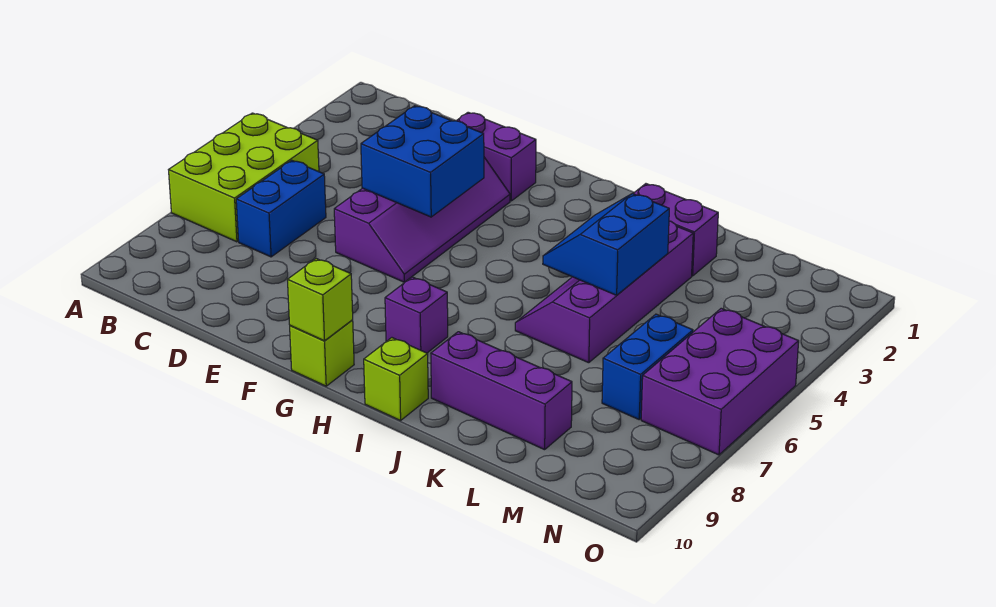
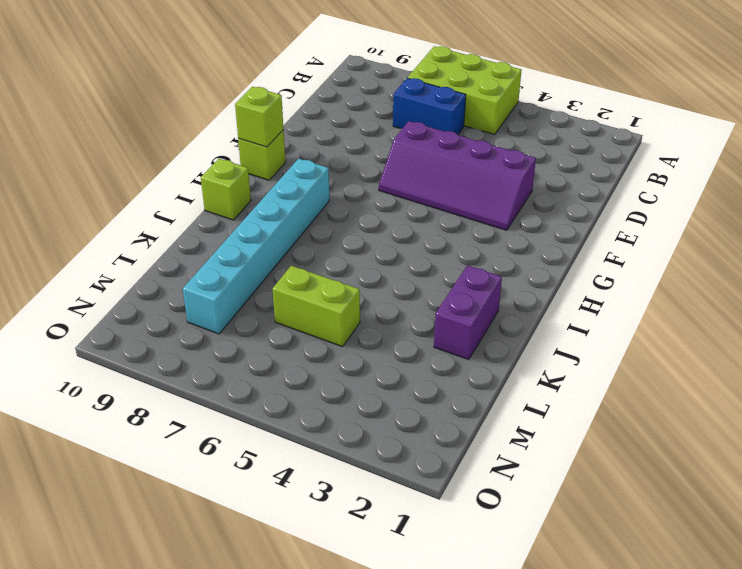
cyan brick H8:M8 level 1 -> purple brick H8 level 1
lime brick L5:L6 level 1 -> none
none -> purple brick E2:F2 level 1
none -> purple slope J3:K6 level 1 top K
none -> purple brick J9:L9 level 1

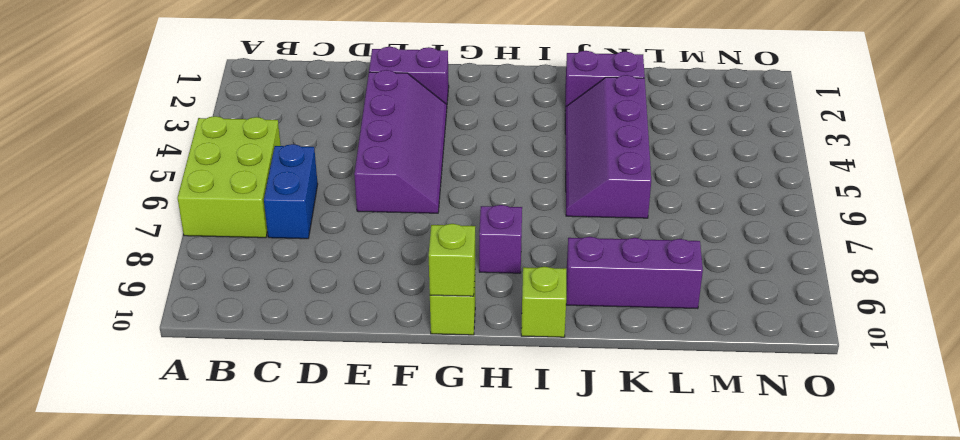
none -> blue brick M6:M7 level 1
none -> purple brick N5:O7 level 1
none -> blue brick E4:F5 level 2

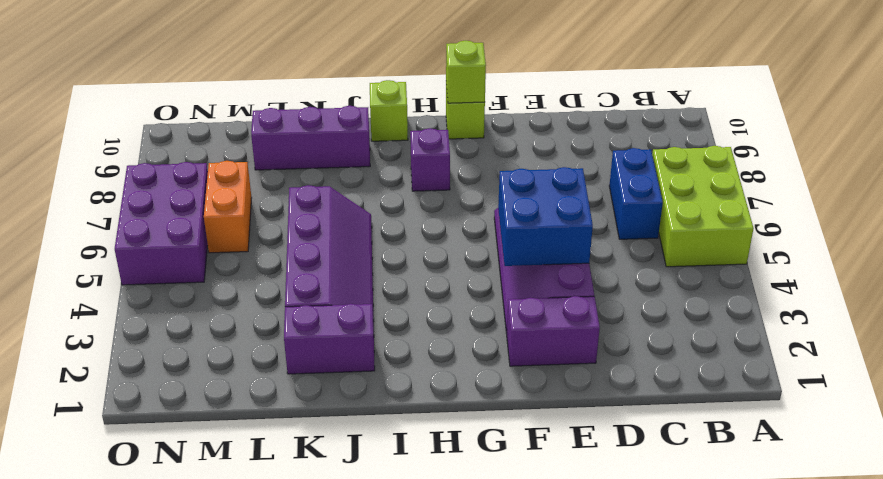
orange brick M6:M7 level 1 -> blue brick M6:M7 level 1
none -> blue slope J4:K5 level 2 top K

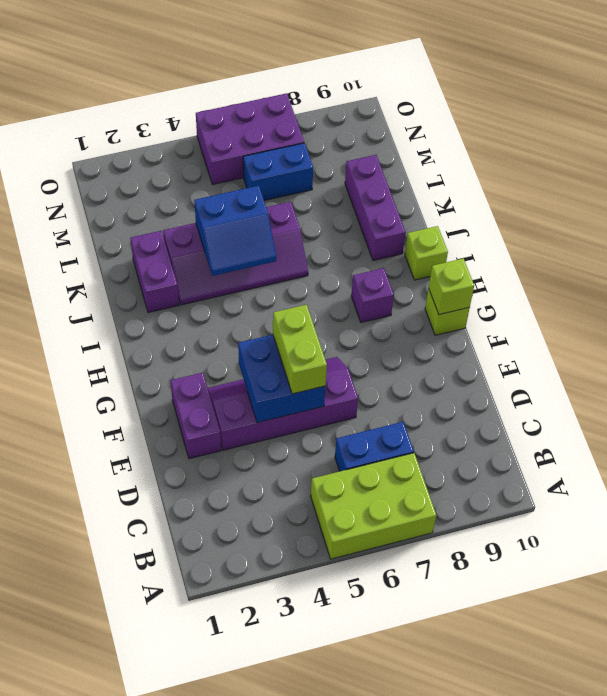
lime brick E5:F5 level 3 -> none

